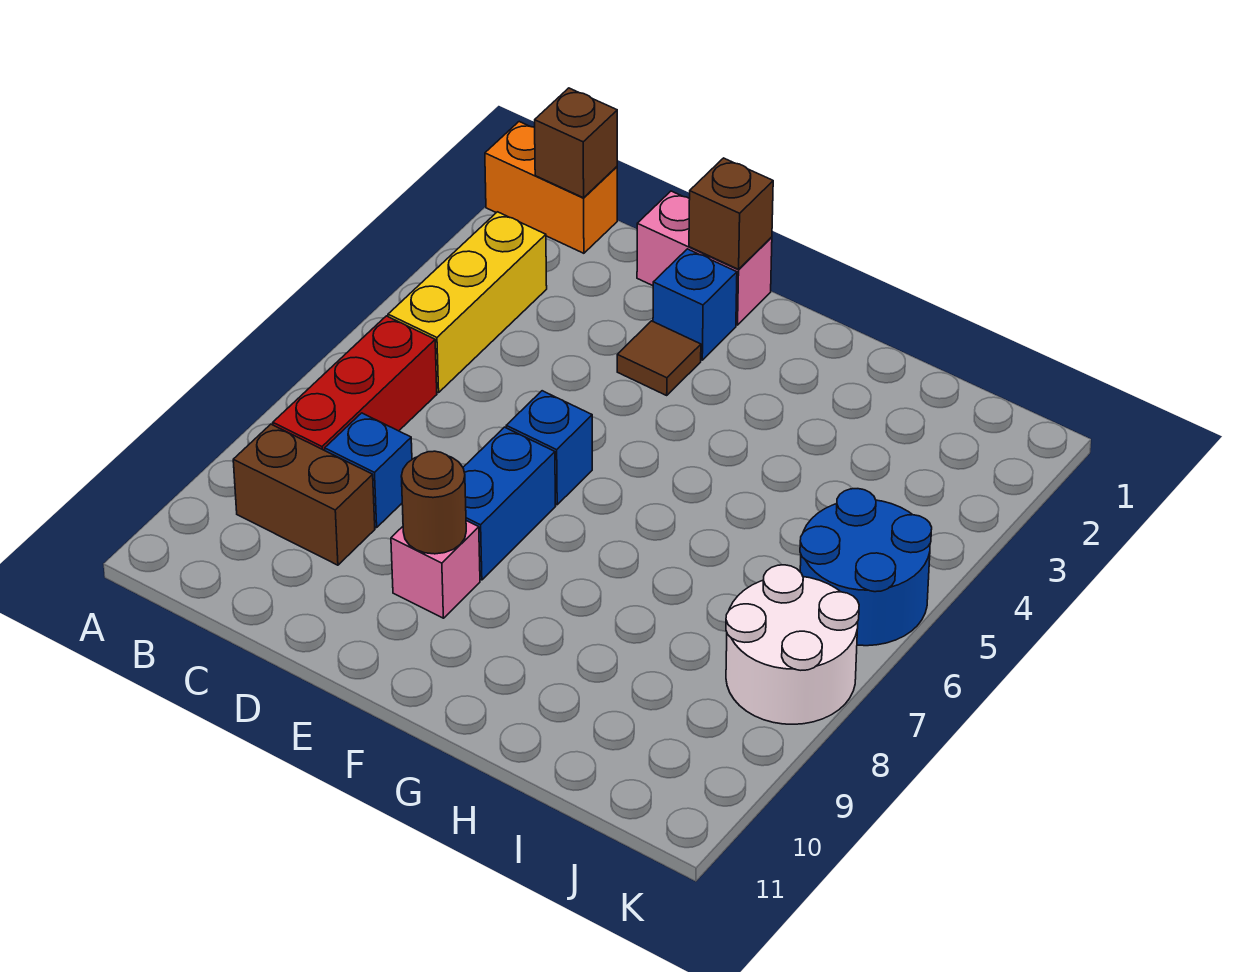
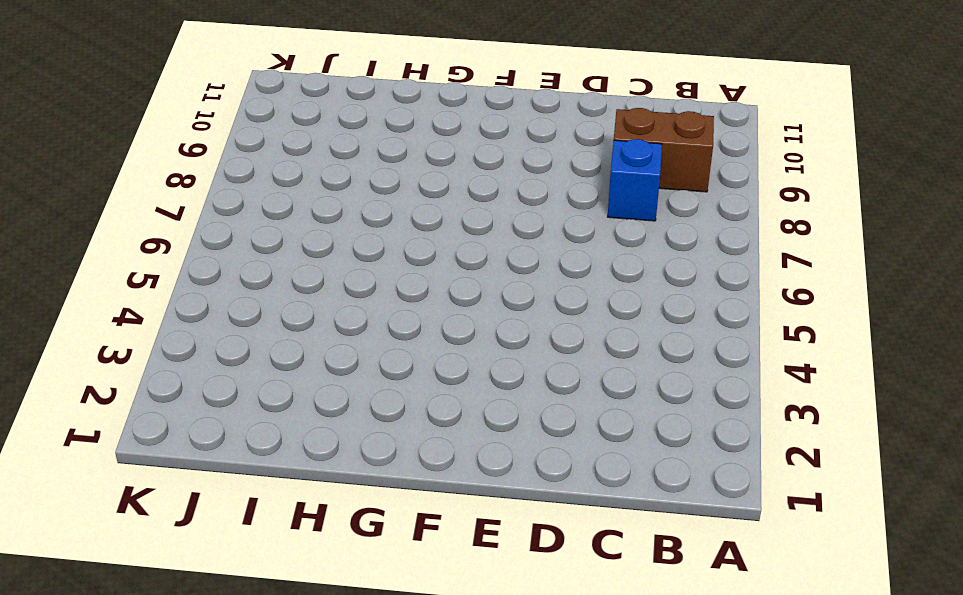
none -> orange brick A1:B1 level 1
none -> yellow brick B3:B5 level 1
none -> red brick B6:B8 level 1

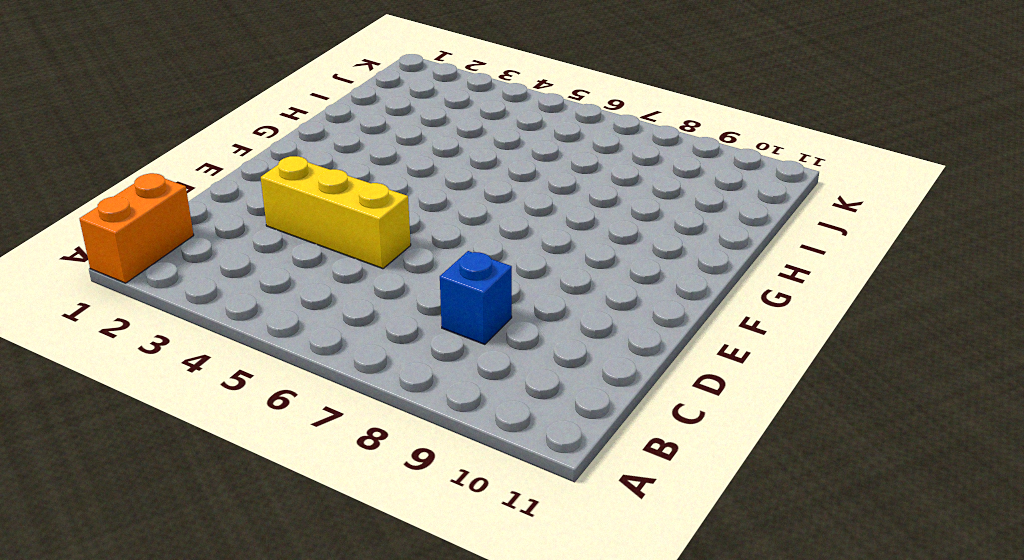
yellow brick D3:D5 level 1 -> yellow brick B3:B5 level 1
none -> red brick B6:B8 level 1
none -> brown brick B9:C9 level 1
none -> pink brick D1:E1 level 1

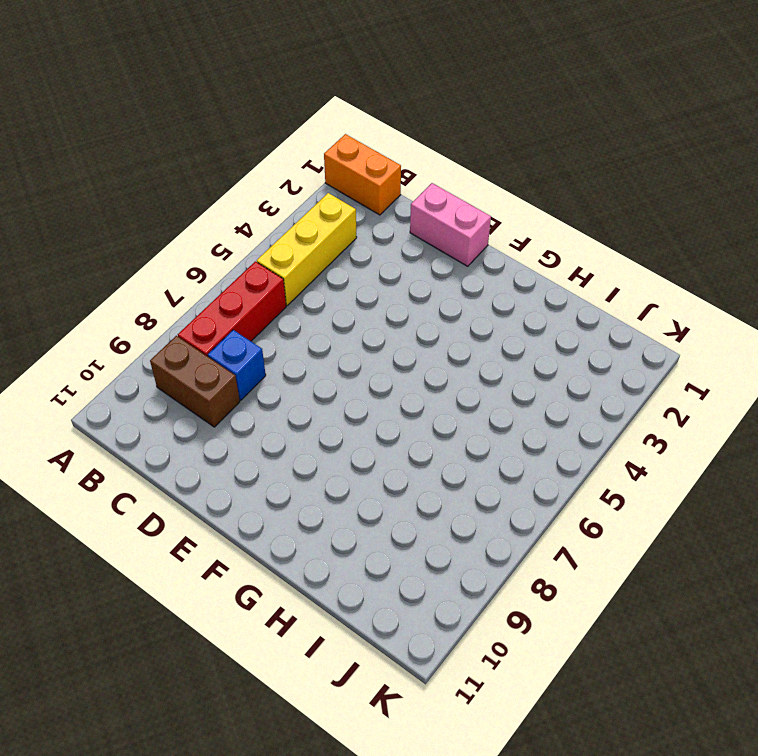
none -> blue brick E2 level 1
none -> brown tile E3 level 1
none -> blue brick E6 level 1

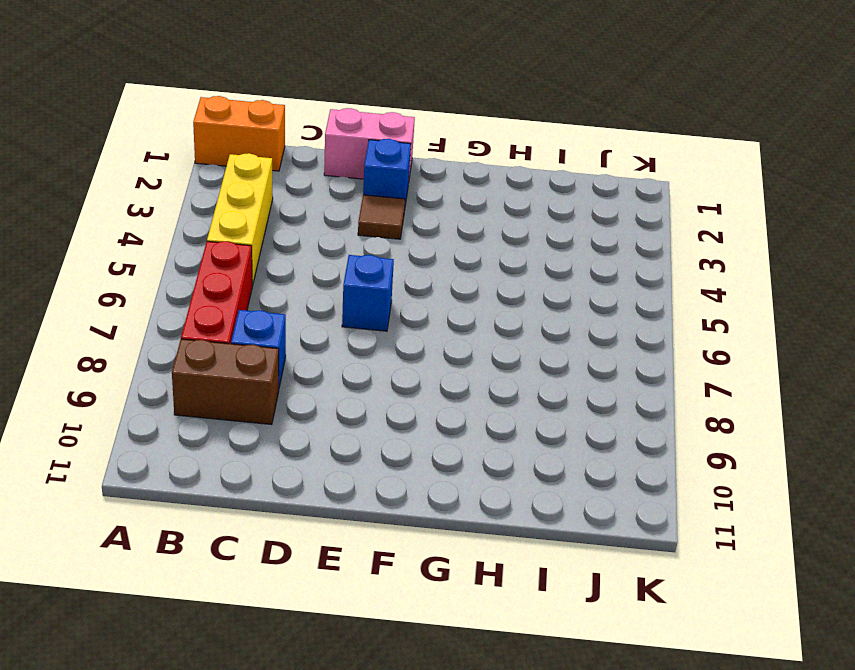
none -> blue brick E7:E8 level 1
none -> pink brick E9 level 1
none -> blue round brick J5:K6 level 1

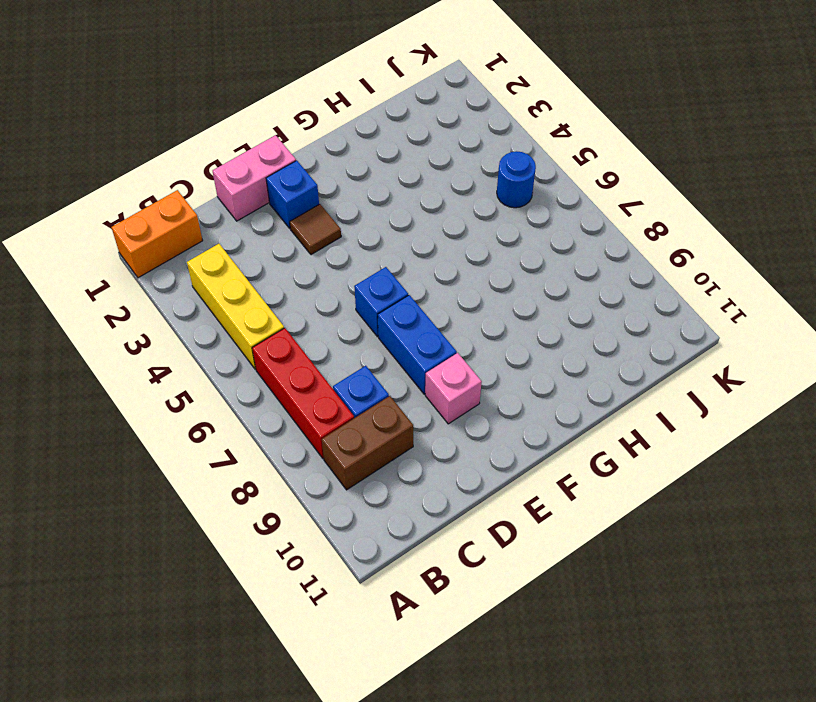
blue round brick J5 level 1 -> blue round brick J5:K6 level 1
none -> white round brick J7:K8 level 1
none -> brown brick B1 level 2
none -> brown brick E1 level 2

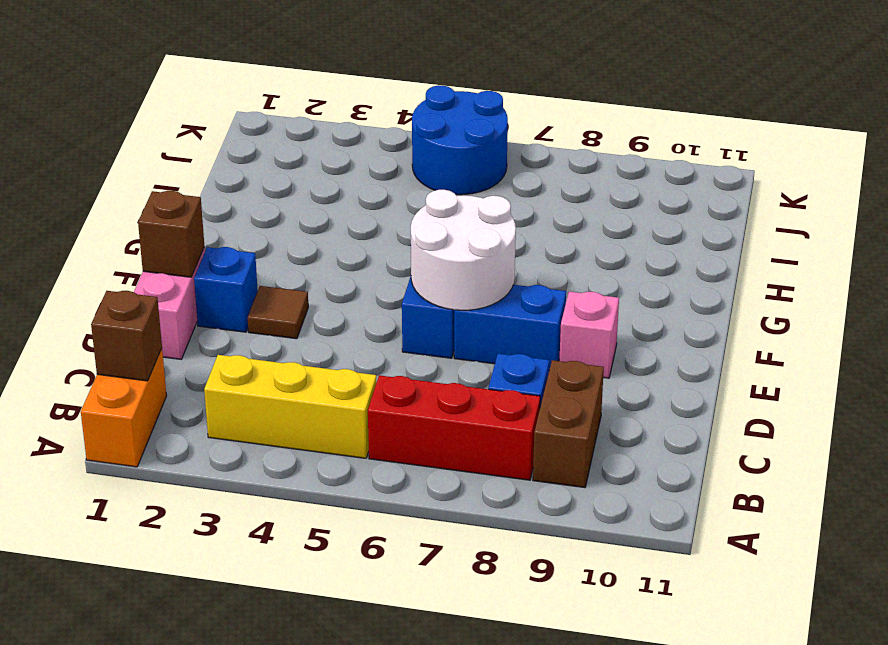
white round brick E6:F7 level 2 -> white round brick J7:K8 level 1
none -> brown round brick E9 level 2

